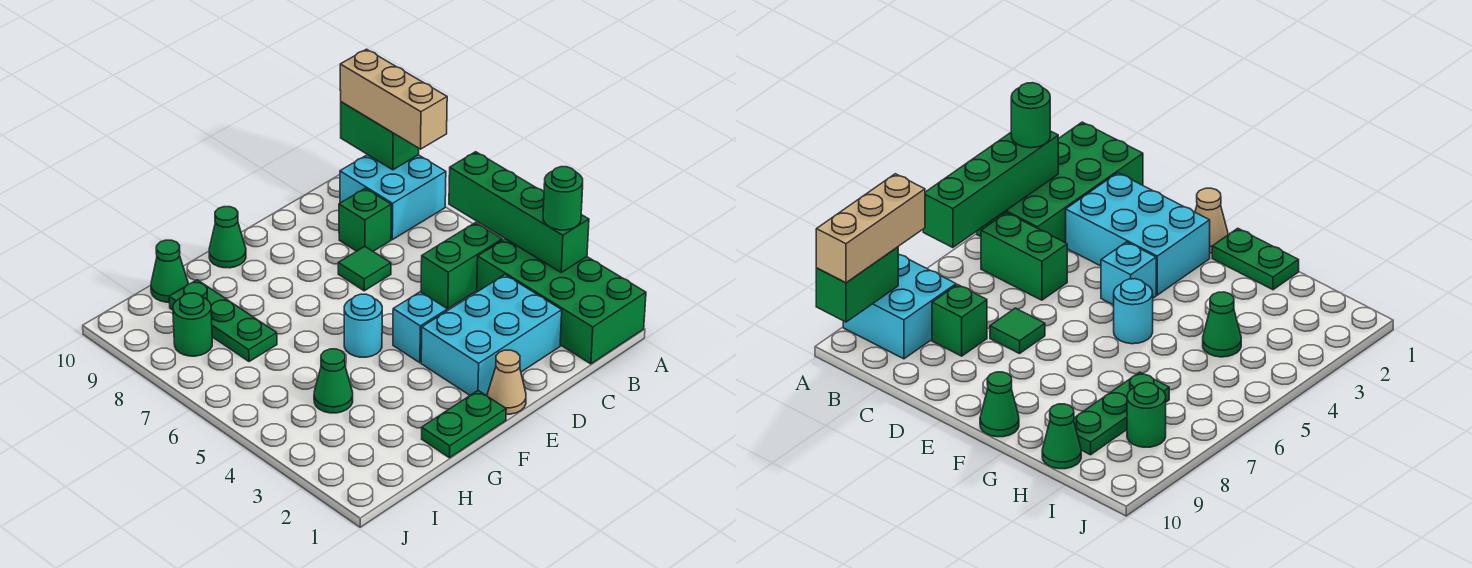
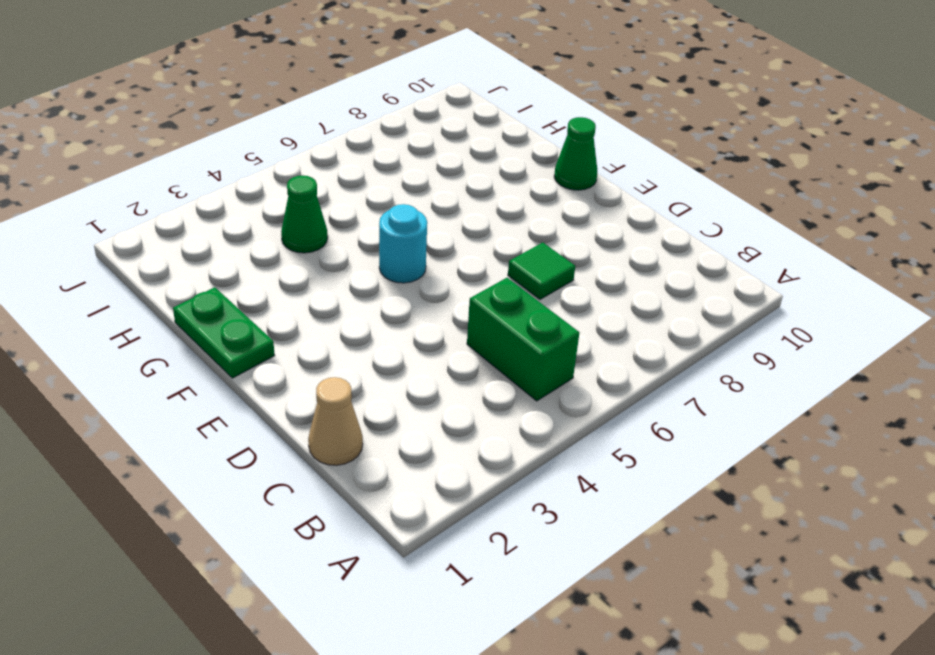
tan cone C1 level 1 -> tan cone E1 level 1
none -> green brick A1:B4 level 1
none -> cyan brick A8:B9 level 1
none -> cyan brick C2:E3 level 1

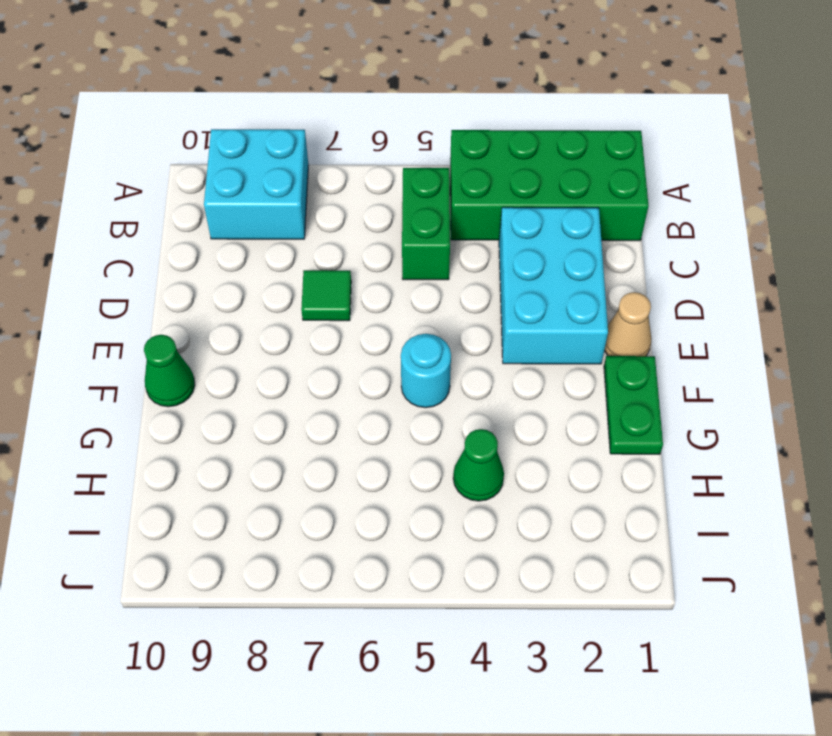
none -> green brick C8 level 1
none -> cyan brick E4 level 1
none -> green plate H7:H9 level 1

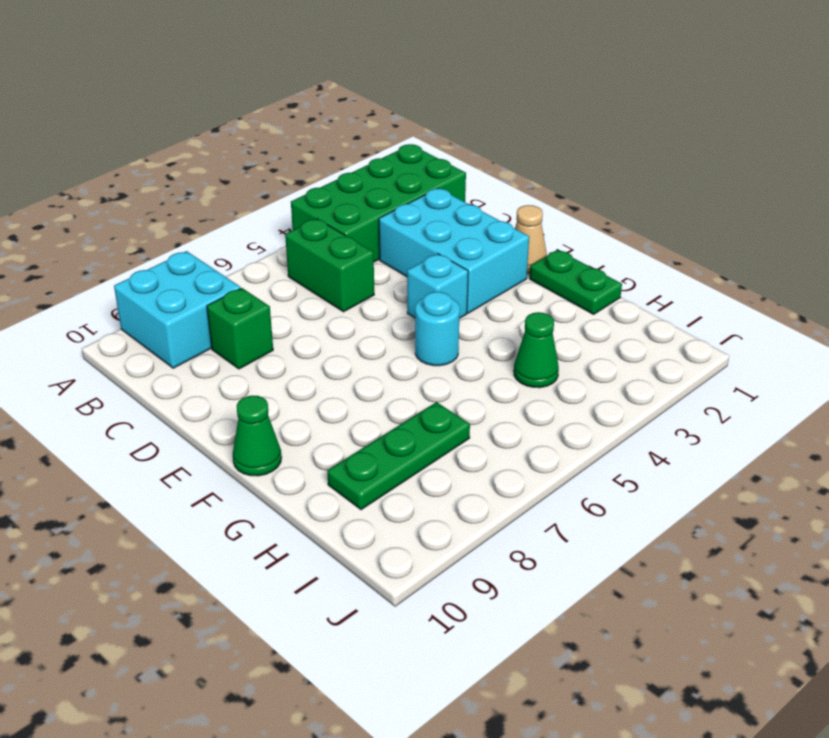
none -> green tile D7 level 1
none -> green cone H10 level 1
none -> green round brick I8 level 1

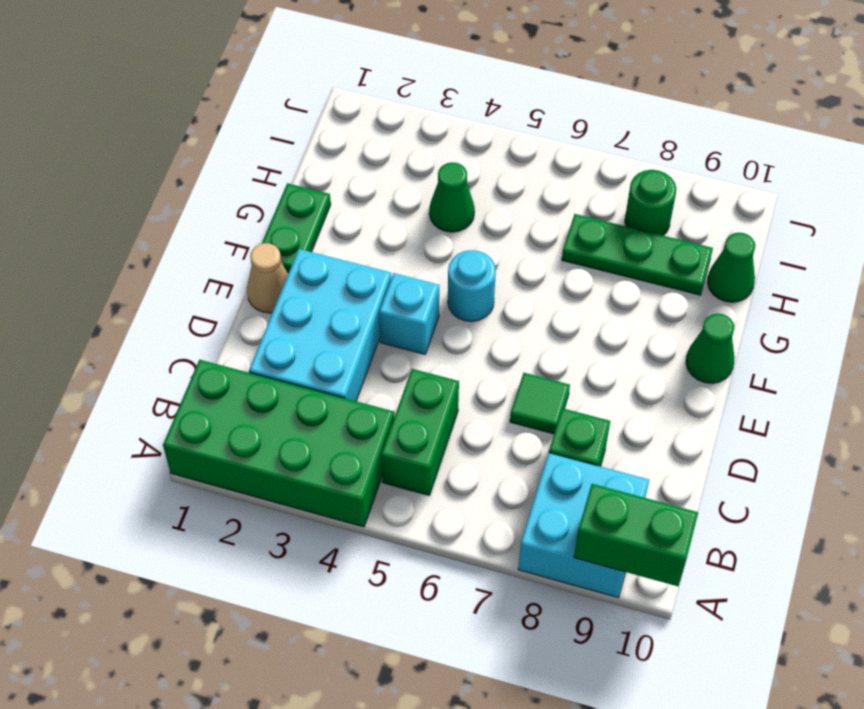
none -> green brick A3:A6 level 2
none -> green round brick A3 level 3
none -> tan brick A8:A10 level 3

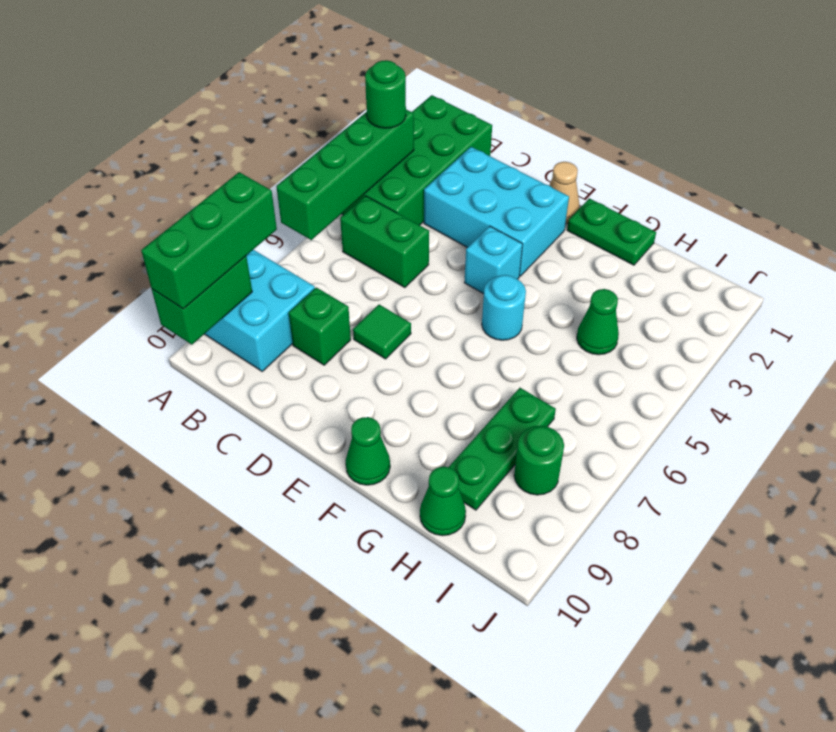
green brick A8:A10 level 3 -> tan brick A8:A10 level 3

